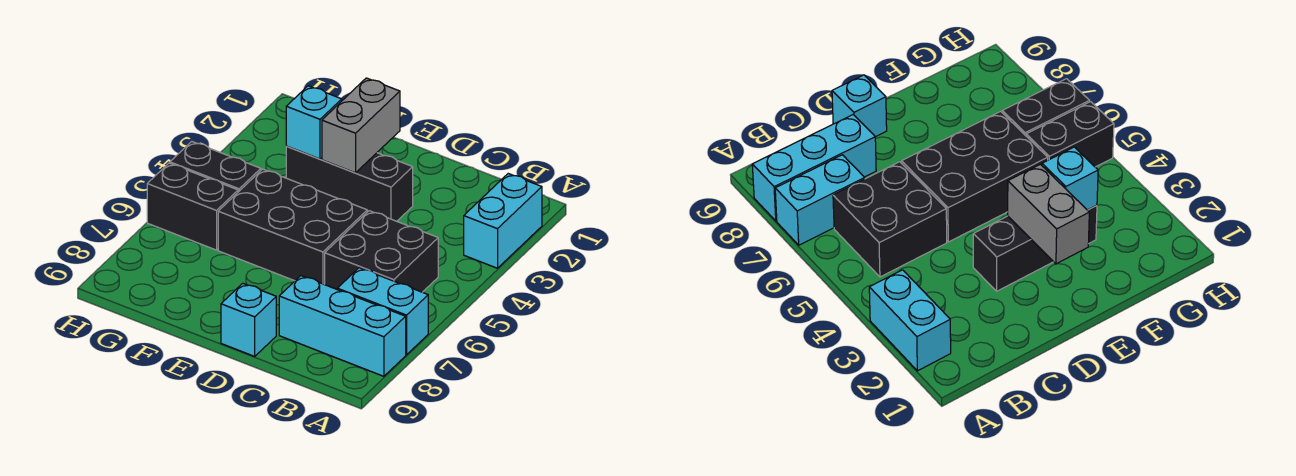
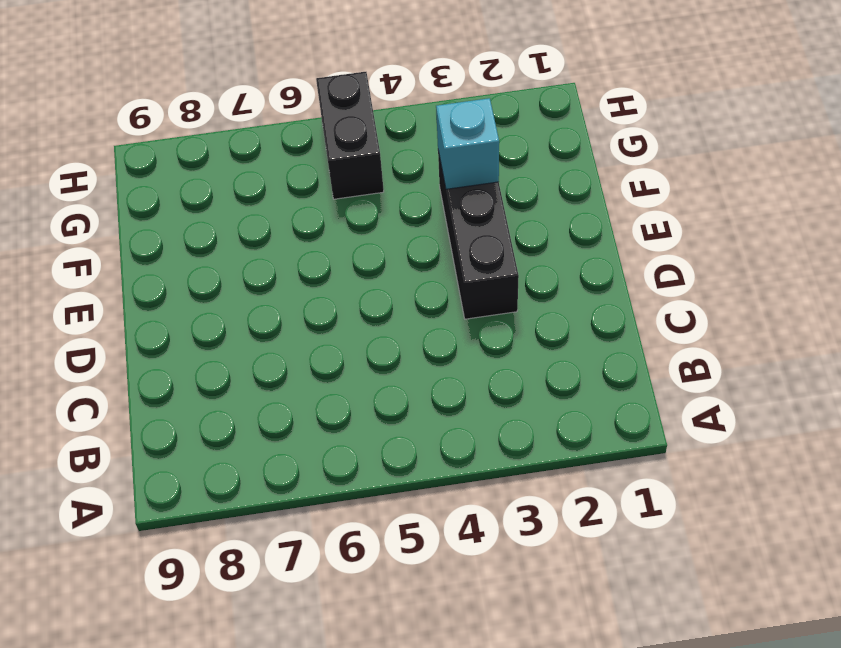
none -> cyan brick A2:A3 level 1
none -> cyan brick A7:B7 level 1

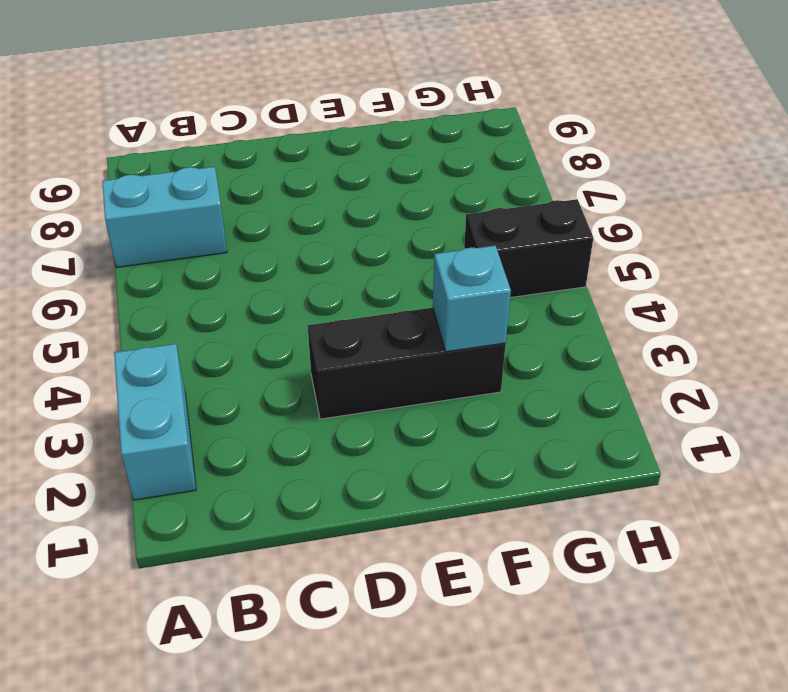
none -> cyan brick A8:C8 level 1
none -> black brick B5:C6 level 1

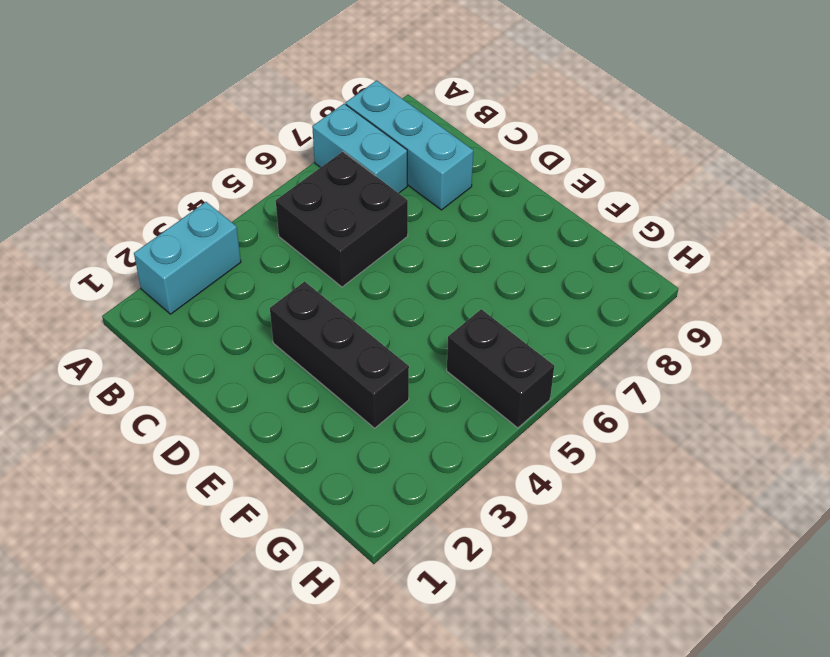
none -> black brick D5:F6 level 1
none -> cyan brick D9 level 1

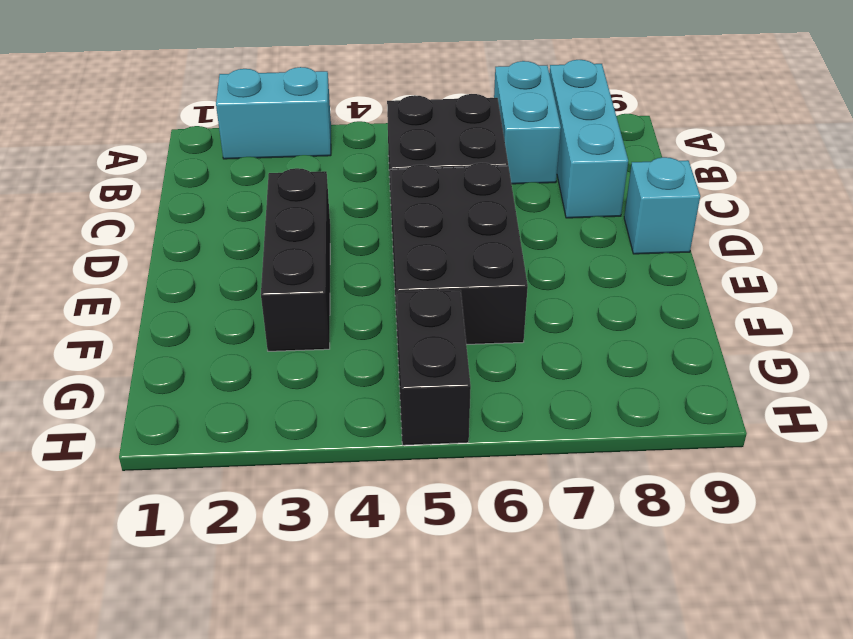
none -> black brick G6:H6 level 1
none -> grey brick E2:E3 level 2

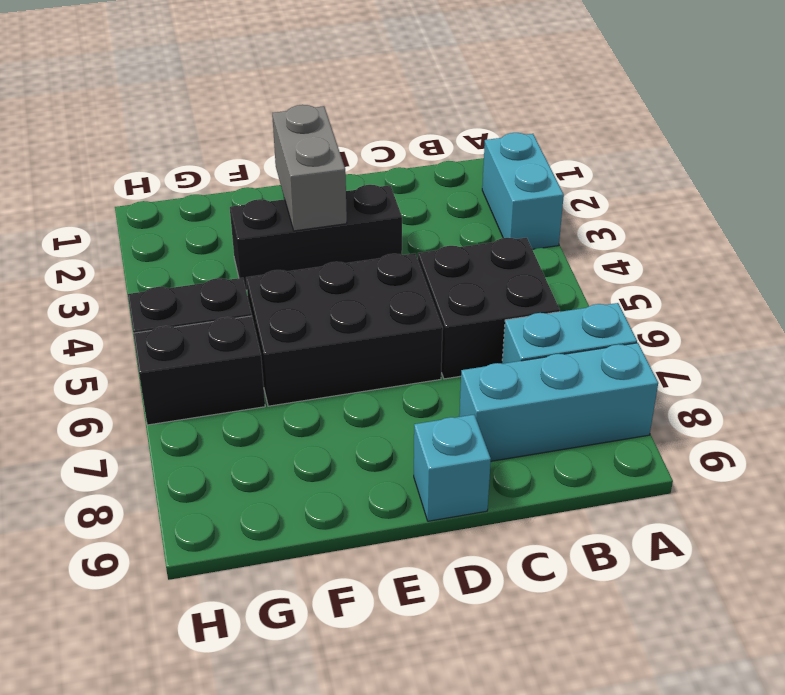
none -> cyan brick F3 level 2

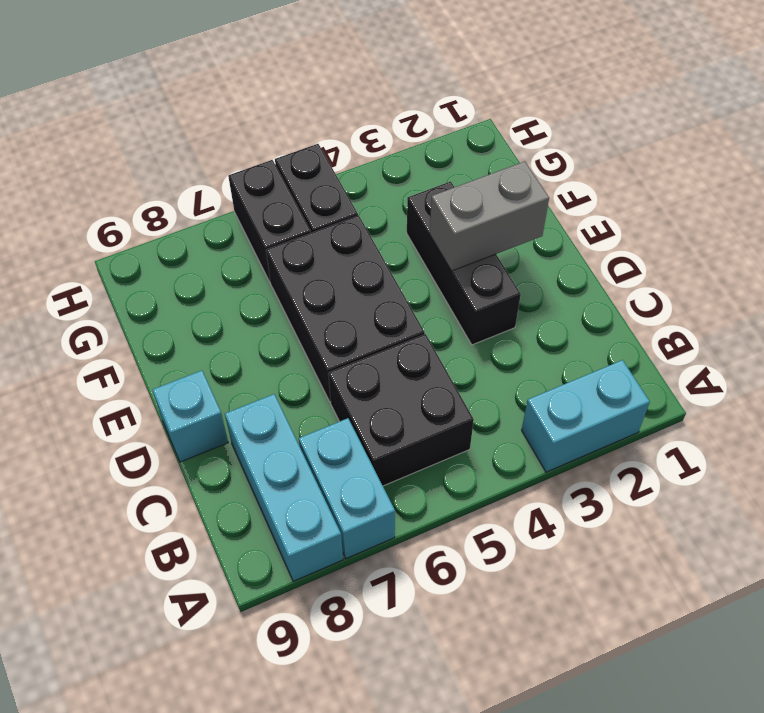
none -> cyan brick F3 level 2

